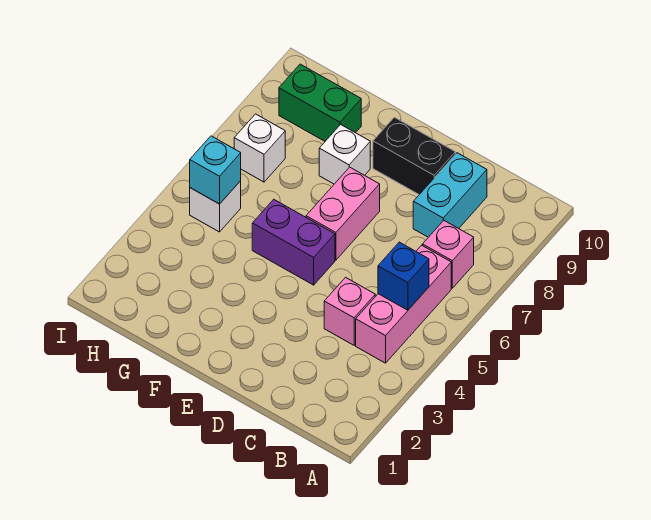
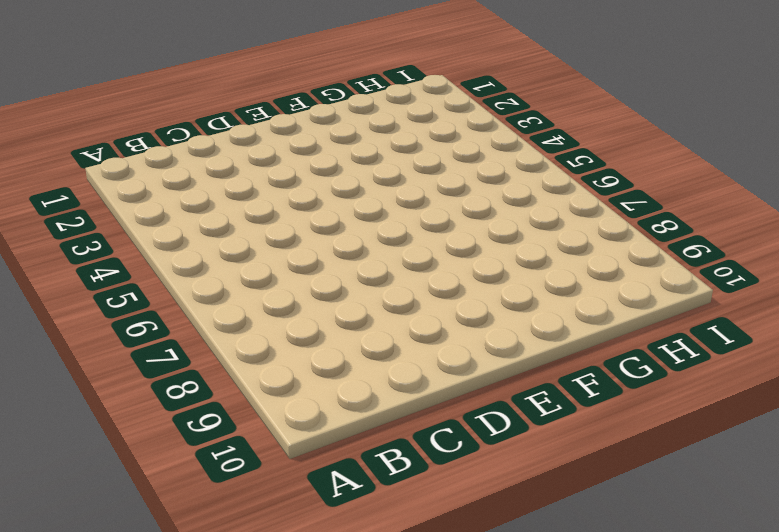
none -> pink brick B4:B6 level 1
none -> pink brick B7 level 1
none -> pink brick C4 level 1

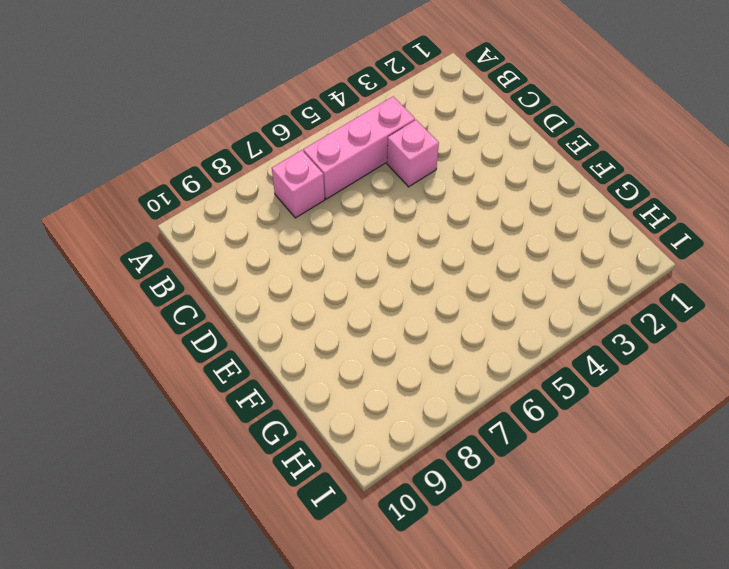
none -> cyan brick C8:C9 level 1
none -> black brick D9:E9 level 1
none -> purple brick E5:F5 level 1

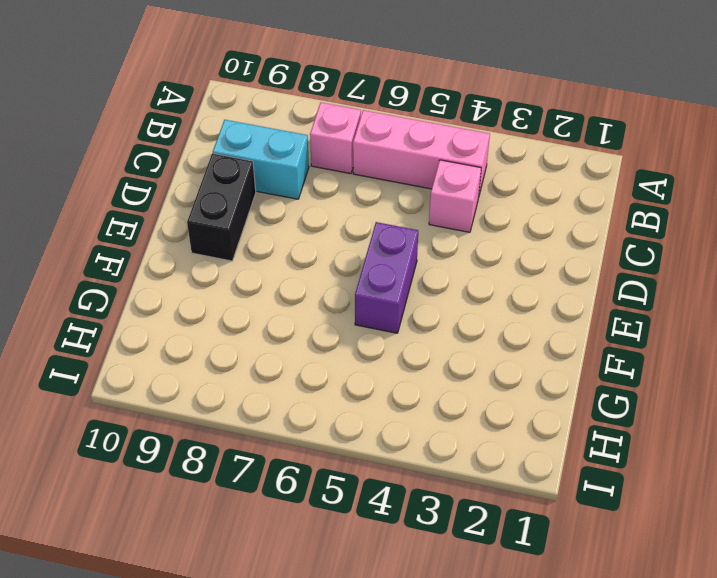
none -> pink brick E6:E7 level 1
none -> white brick F8 level 1
none -> green brick G9:H9 level 1

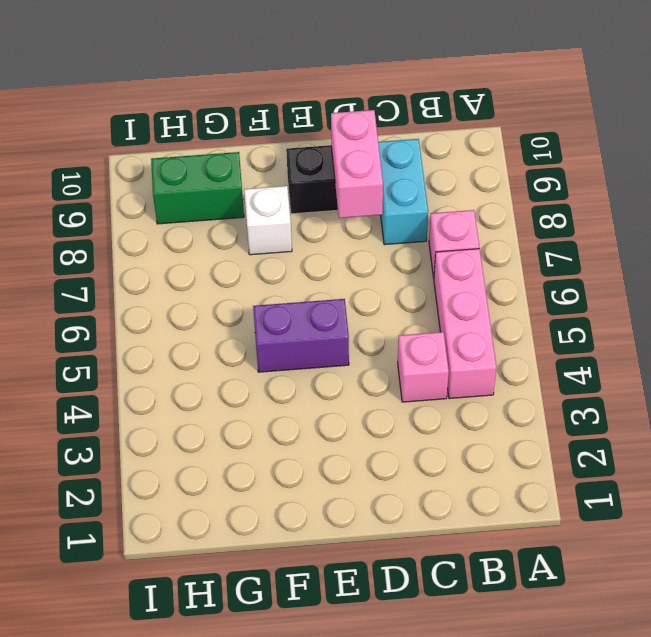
pink brick D8:D9 level 2 -> pink brick E6:E7 level 1
none -> white brick H5 level 1
none -> white brick H7 level 1
none -> blue brick B5 level 2

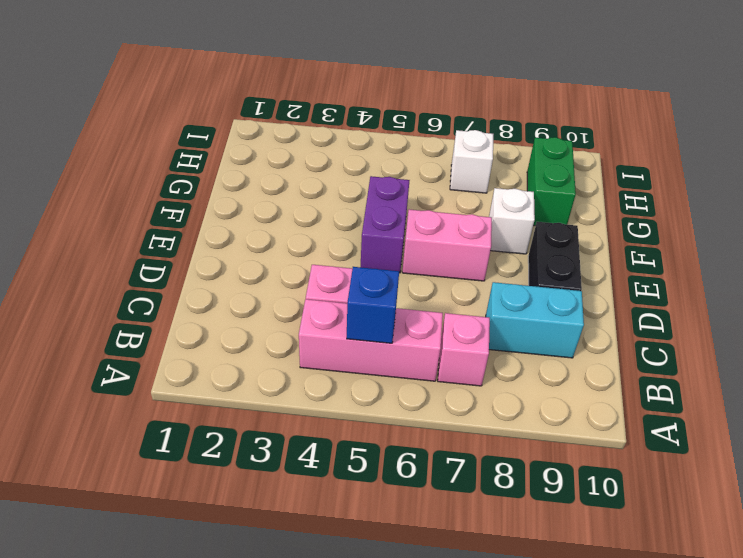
none -> white brick H5 level 1
none -> cyan brick H5 level 2

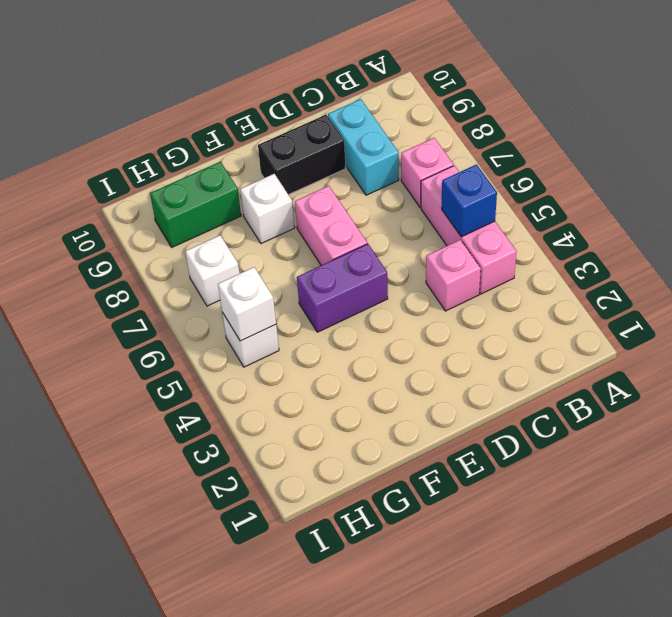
white brick H5 level 2 -> cyan brick H5 level 2

